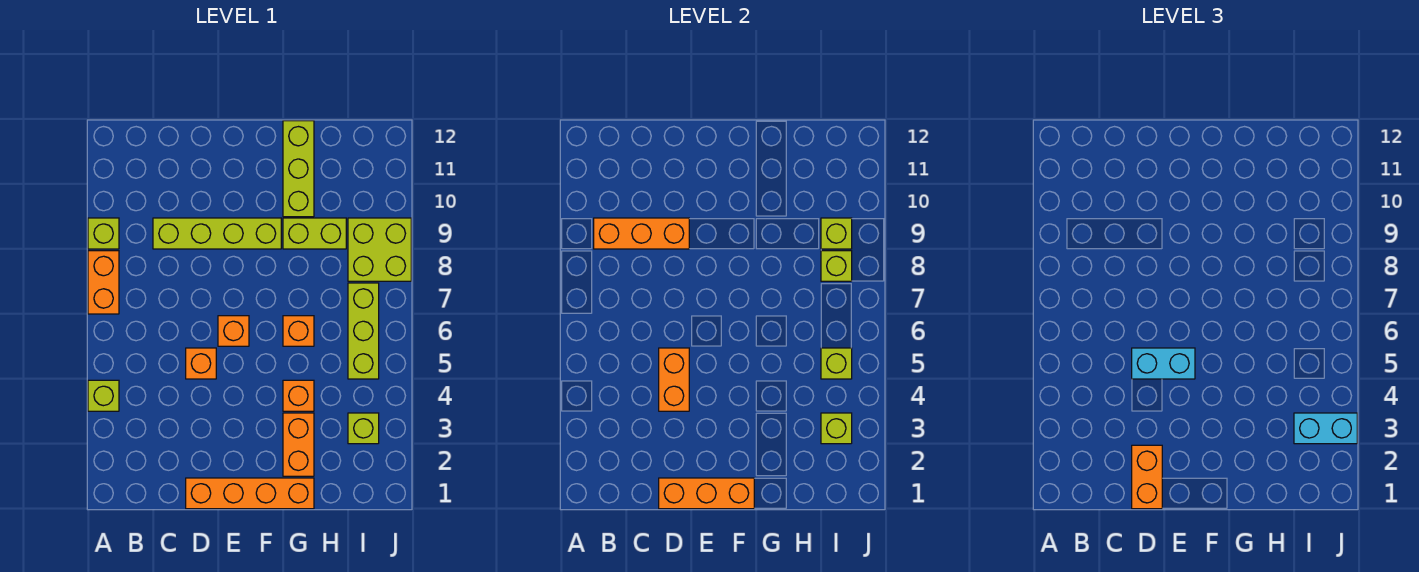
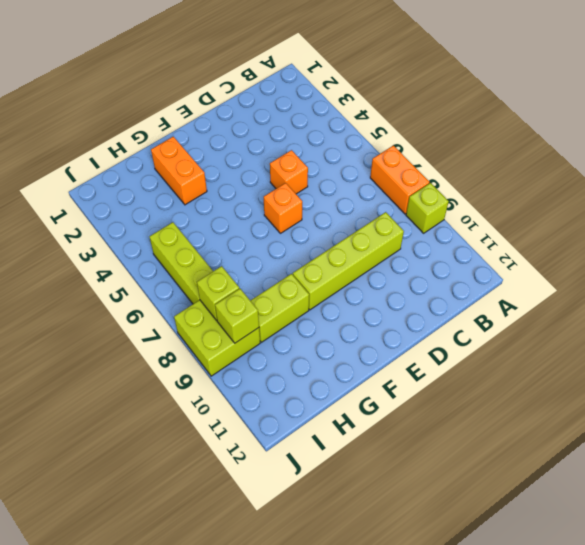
none -> lime brick A4 level 1
none -> orange brick D1:G1 level 1
none -> orange brick G4 level 1

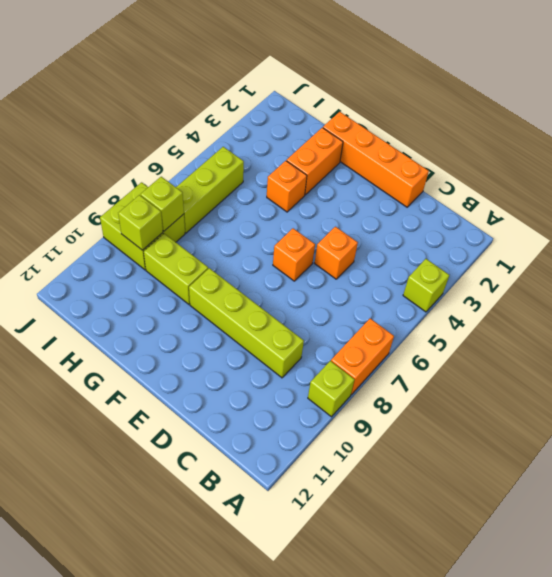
none -> orange brick G6 level 1
none -> lime brick G10:G12 level 1
none -> lime brick I3 level 1

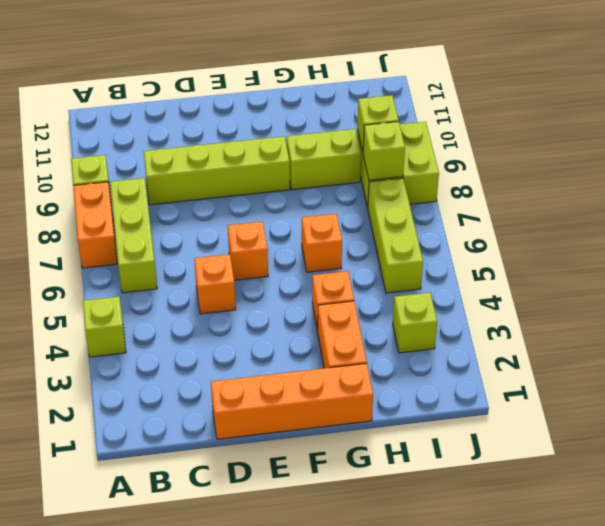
lime brick B6:B8 level 1 -> lime brick G10:G12 level 1
none -> orange brick B9:D9 level 2
none -> orange brick D1:F1 level 2
none -> orange brick D4:D5 level 2

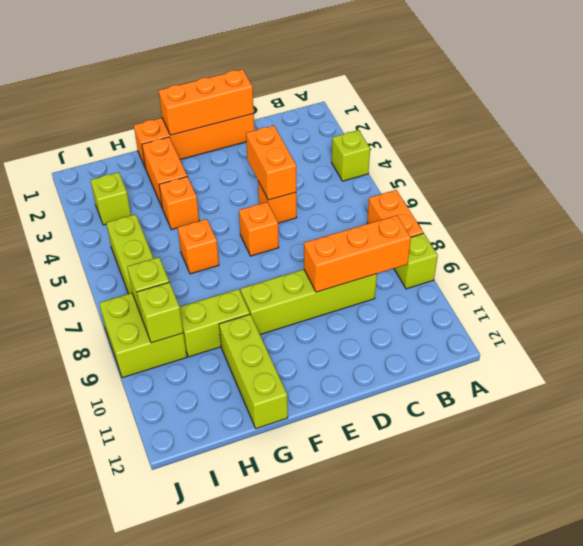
none -> lime brick I3 level 2
none -> lime brick I5 level 2
none -> orange brick D1:D2 level 3

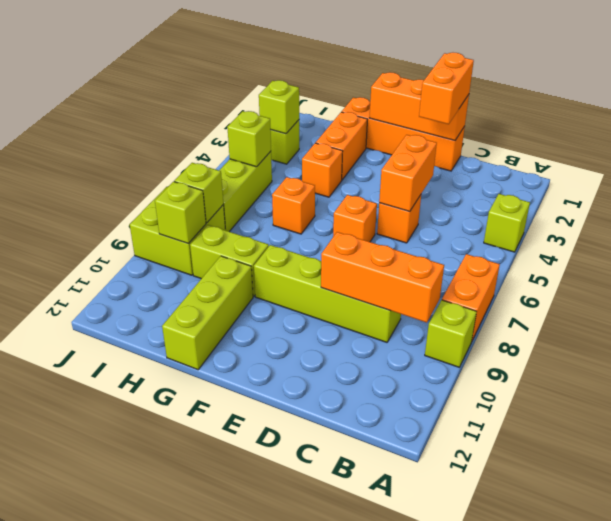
none -> cyan brick D5:E5 level 3
none -> cyan brick I3:J3 level 3

